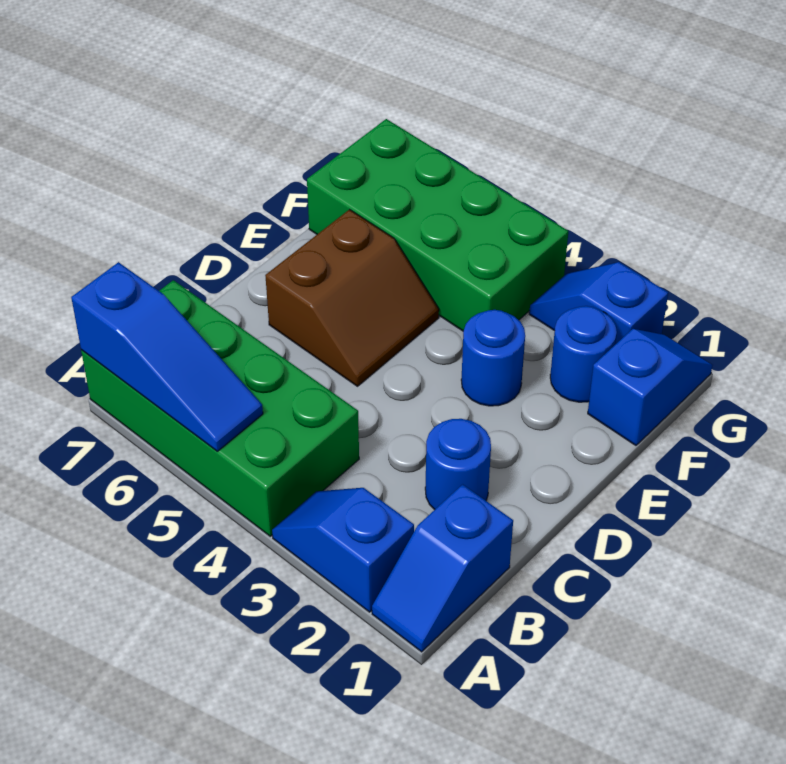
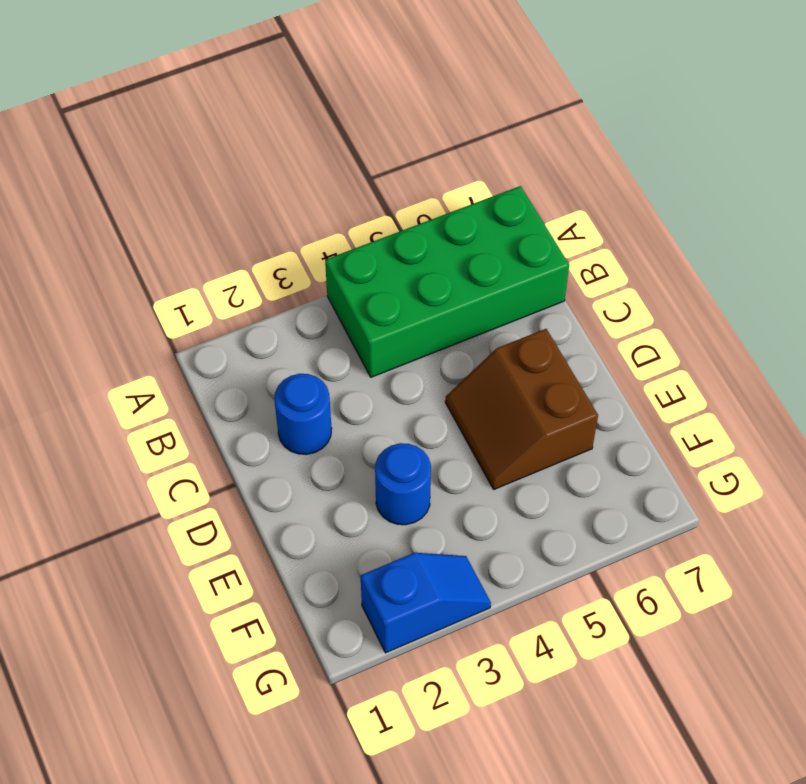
none -> blue slope A1:B1 level 1 top B
none -> blue slope A2:A3 level 1 top 2

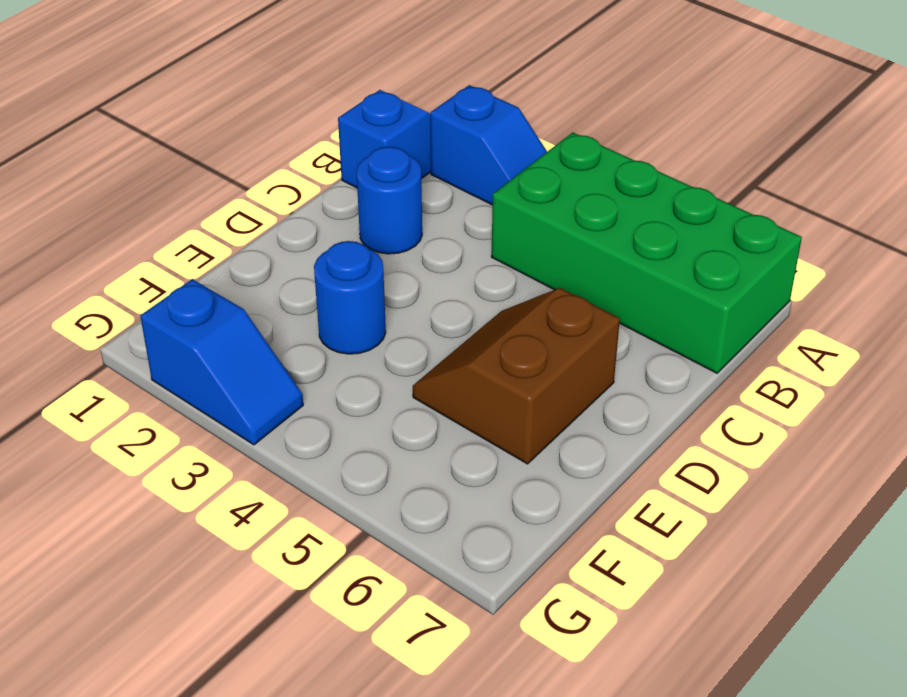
none -> blue slope F1:G1 level 1 top F
none -> blue round brick F2 level 1

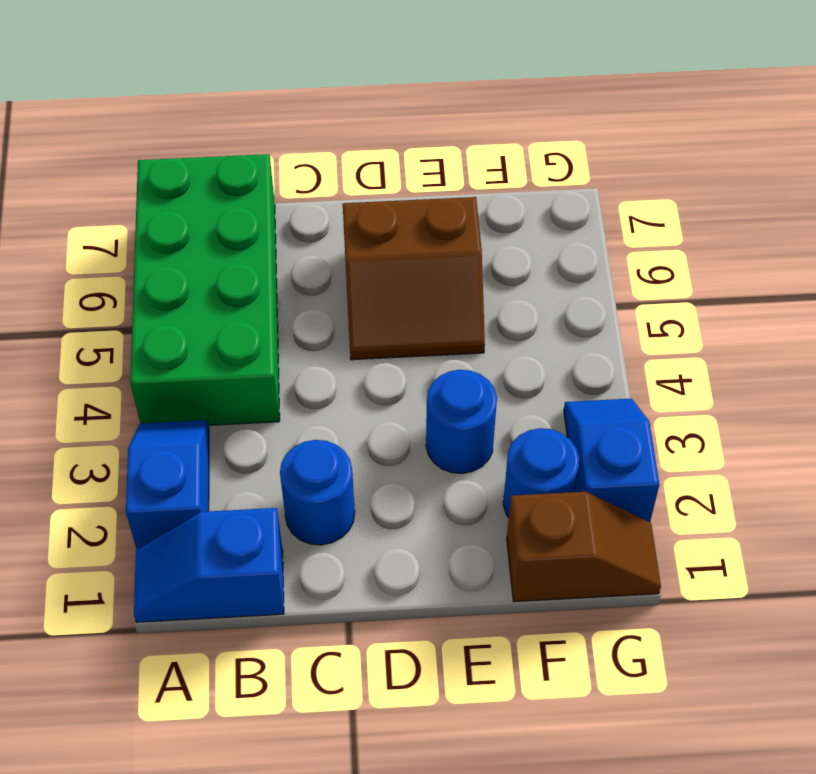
brown slope F1:G1 level 1 top F -> blue slope F1:G1 level 1 top F
none -> green brick F4:G7 level 1
none -> blue slope A5:A7 level 2 top 7

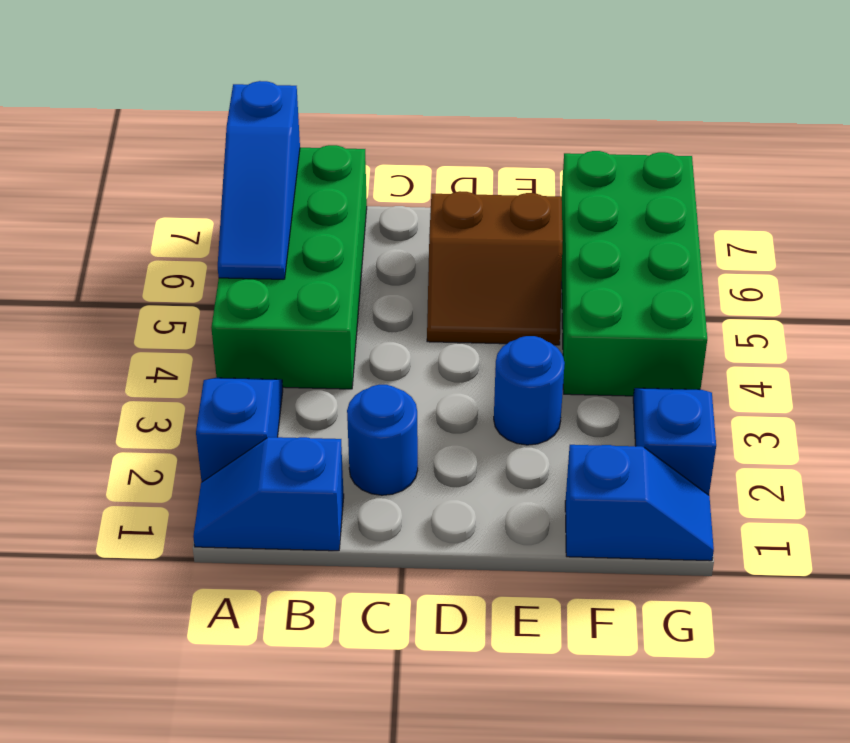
none -> blue round brick F2 level 1

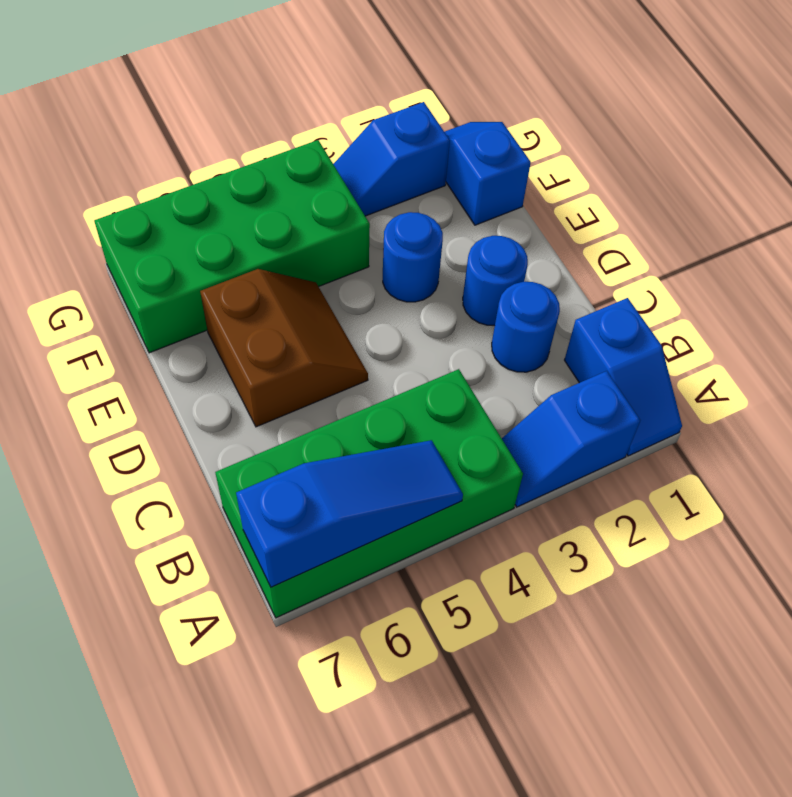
blue round brick D2 level 1 -> blue round brick F2 level 1

